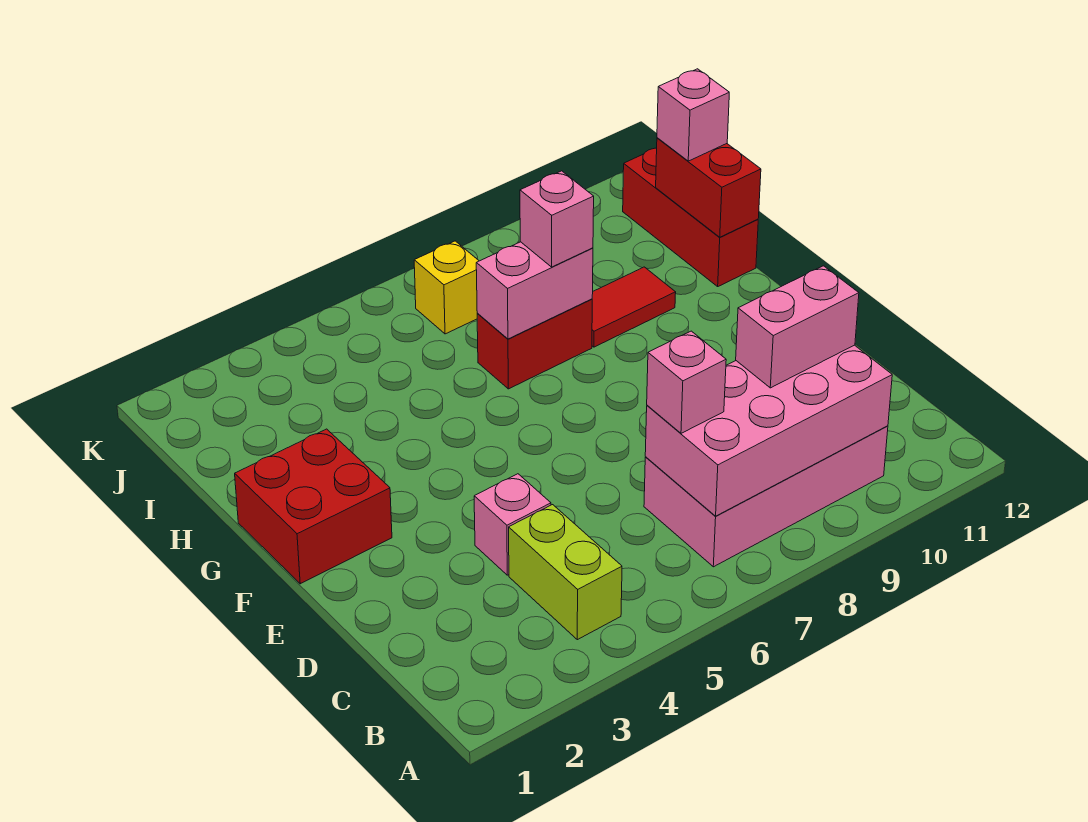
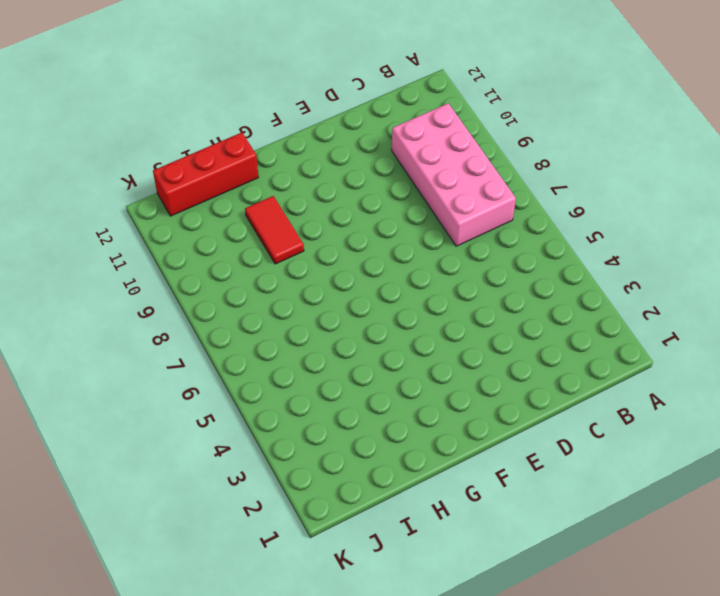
none -> lime brick B4:C4 level 1
none -> pink brick D4 level 1
none -> red brick F1:G2 level 1

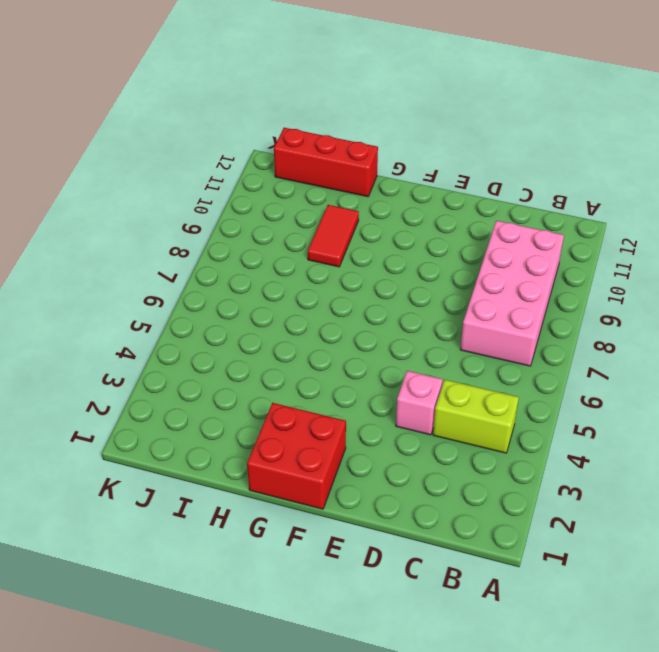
none -> red brick H7:H8 level 1
none -> yellow brick J7 level 1
none -> pink brick B7:C10 level 2

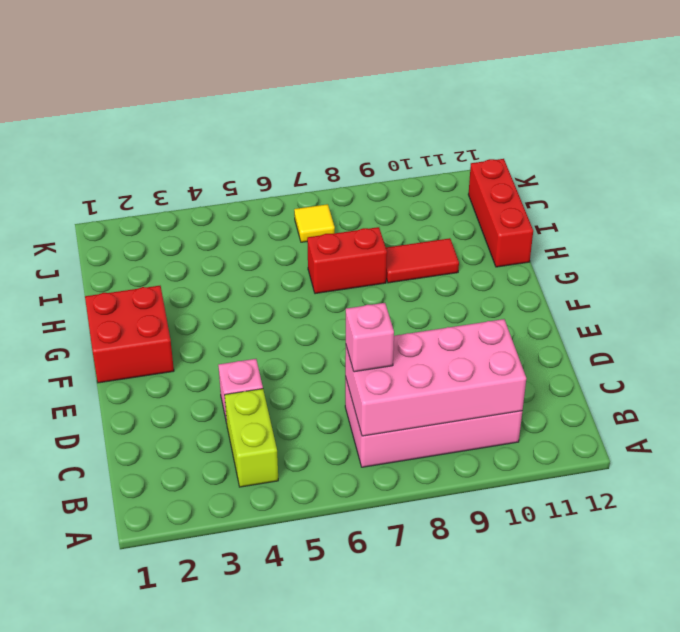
yellow tile J7 level 1 -> yellow brick J7 level 1
none -> pink brick H7:H8 level 2
none -> red brick H12:I12 level 2
none -> pink brick C9:C10 level 3

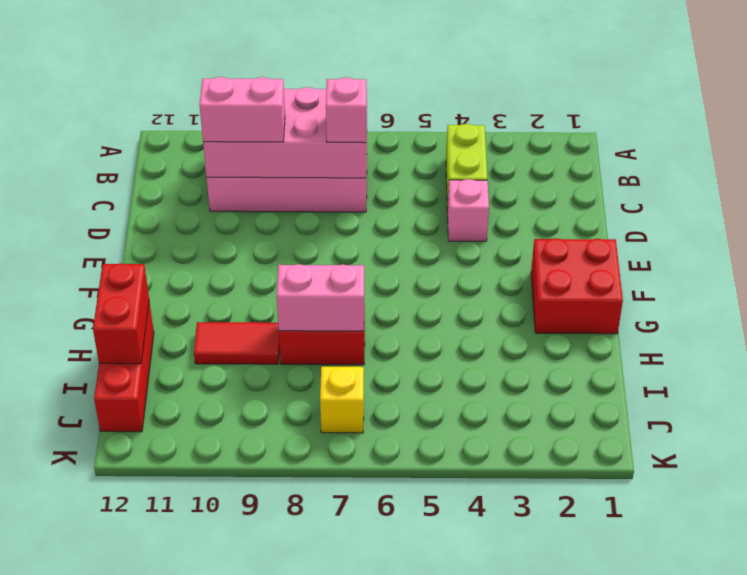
none -> pink brick H8 level 3
none -> pink brick I12 level 3

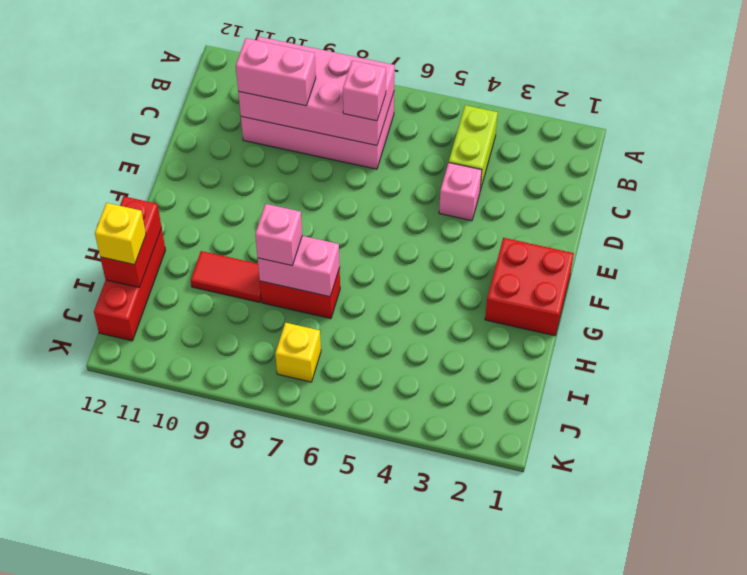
yellow brick I12 level 3 -> pink brick I12 level 3

